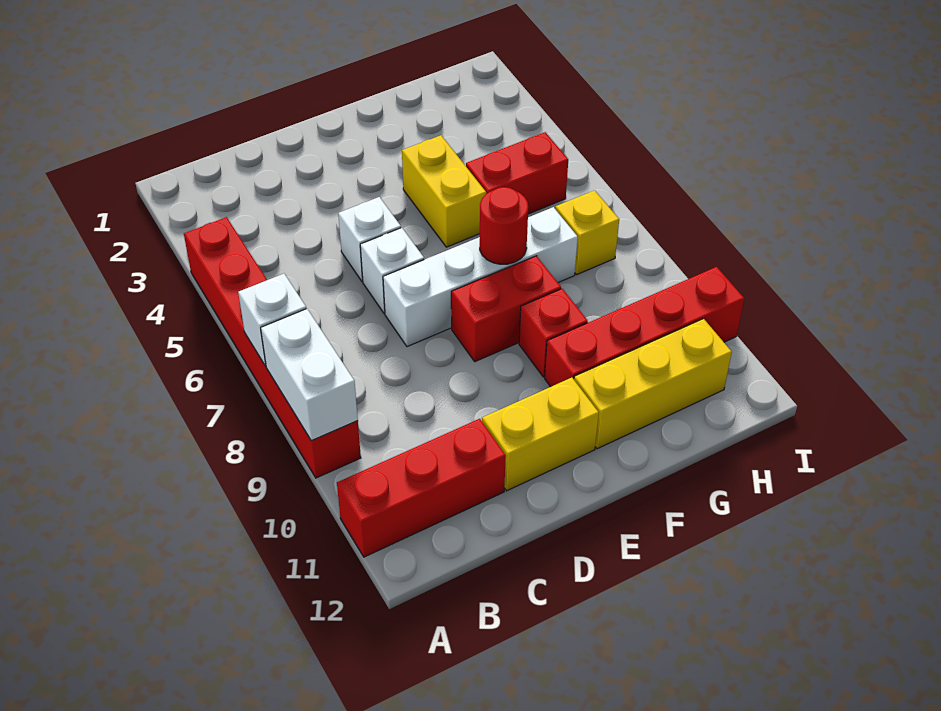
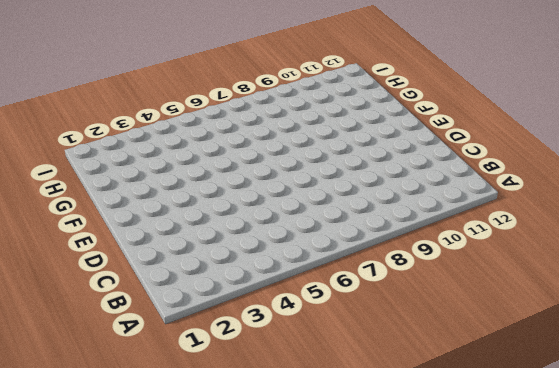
none -> red brick A4:A9 level 1
none -> red brick A11:C11 level 1
none -> white brick D5 level 1

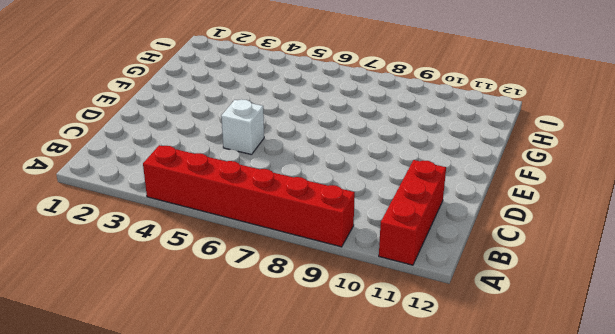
none -> white brick D6 level 1
none -> white brick D7:G7 level 1
none -> yellow brick D11:E11 level 1

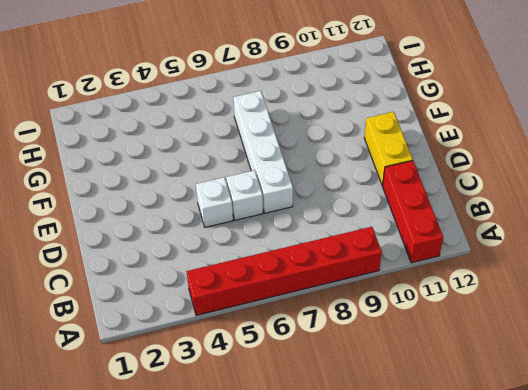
none -> red brick E8:F8 level 1
none -> yellow brick F4:F5 level 1
none -> red brick F9 level 1

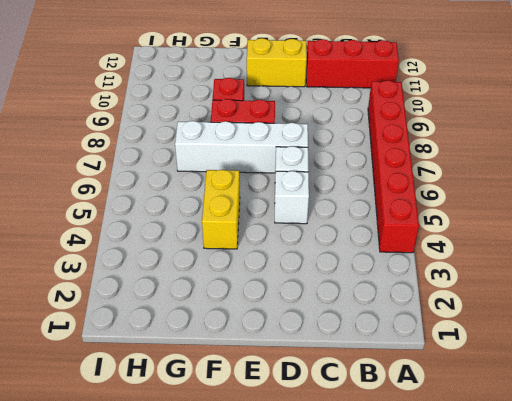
none -> red brick F10:I10 level 1
none -> yellow brick F11:H11 level 1
none -> red brick G5:H5 level 1

